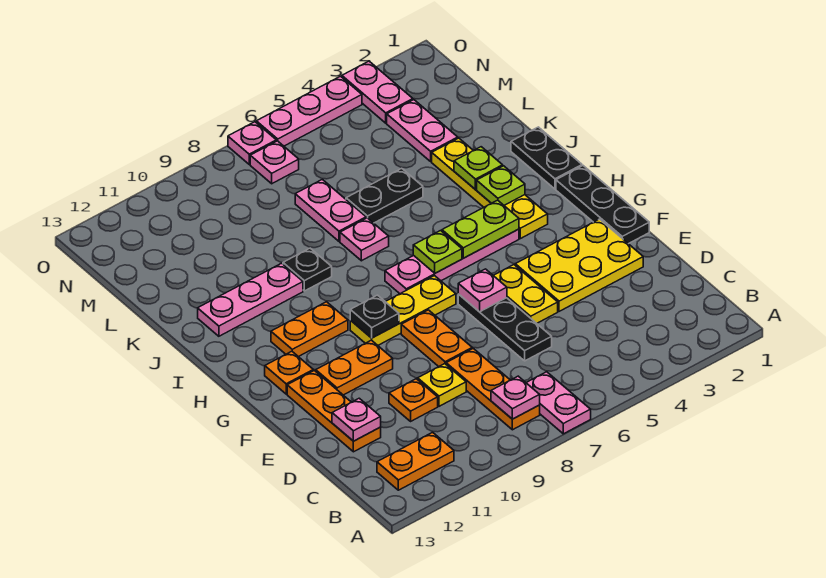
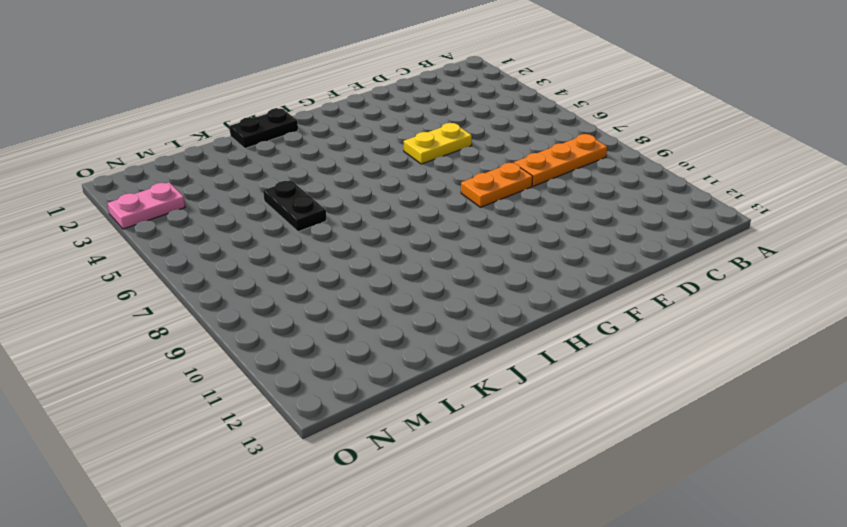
none -> pink plate A7:B7 level 1
none -> orange plate B11:B12 level 1
none -> black plate D6:F6 level 1
none -> yellow plate D9 level 1

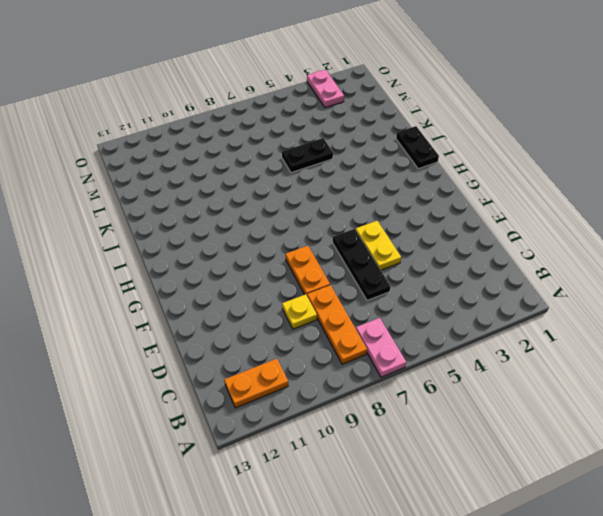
none -> orange plate D10 level 1
none -> orange plate D12:F12 level 1
none -> yellow plate E2:F4 level 1
none -> black plate F1:H1 level 1

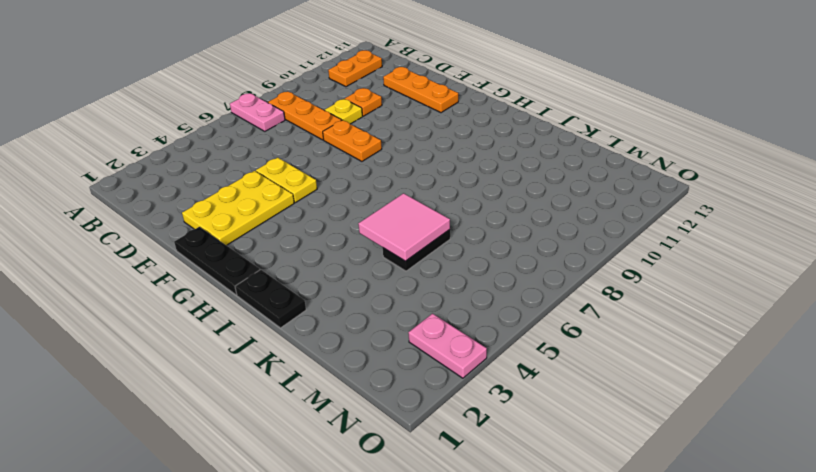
pink tile J5:K6 level 2 -> none
none -> black plate D6:F6 level 1
none -> orange plate F10:F11 level 1
none -> yellow plate G7:G9 level 1
none -> orange plate G12 level 1

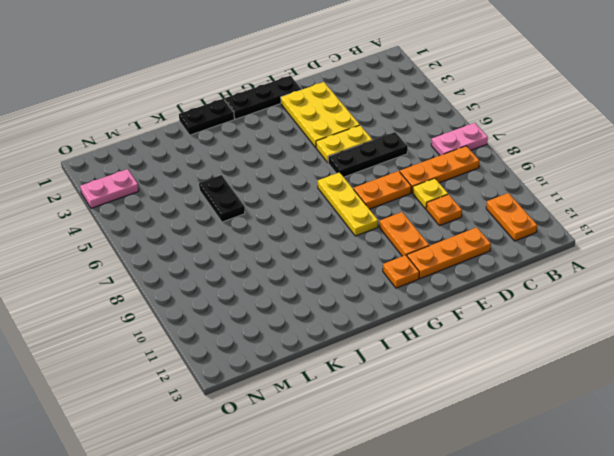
none -> yellow plate H3:K3 level 1
none -> pink plate H4:H7 level 1
none -> orange plate H10:H11 level 1
none -> pink plate J7 level 1

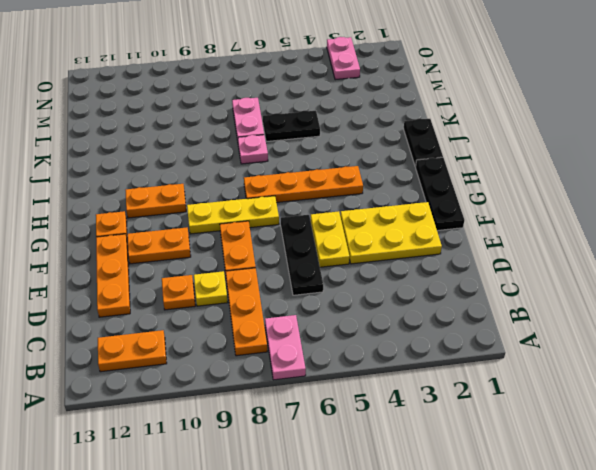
orange plate H4:H7 level 1 -> pink plate H4:H7 level 1
none -> yellow plate H3:K3 level 1
none -> black plate J9 level 1
none -> pink plate J10:J12 level 1
none -> pink plate L3:M3 level 1

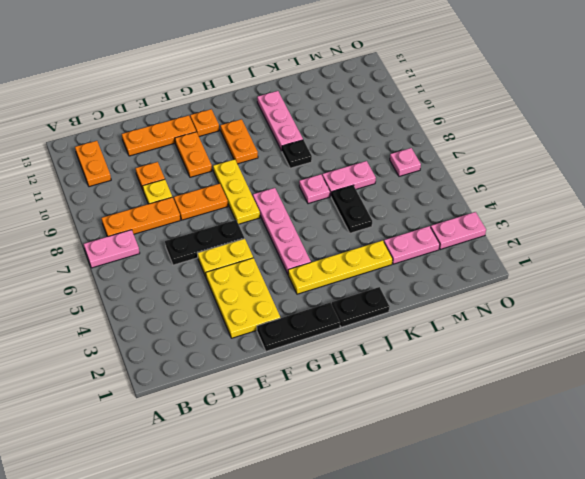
none -> pink plate O4:O6 level 1
none -> pink plate O7 level 1
none -> pink plate B8 level 2
none -> pink plate D12 level 2

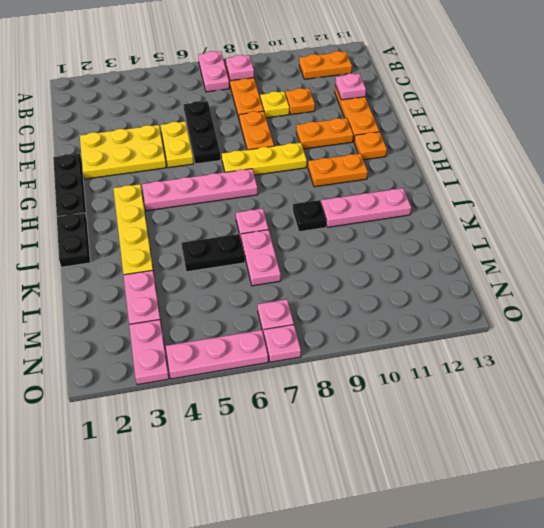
none -> pink plate F6 level 2
none -> black plate G9 level 2
none -> lime plate H4:H5 level 2
none -> lime plate H6 level 2

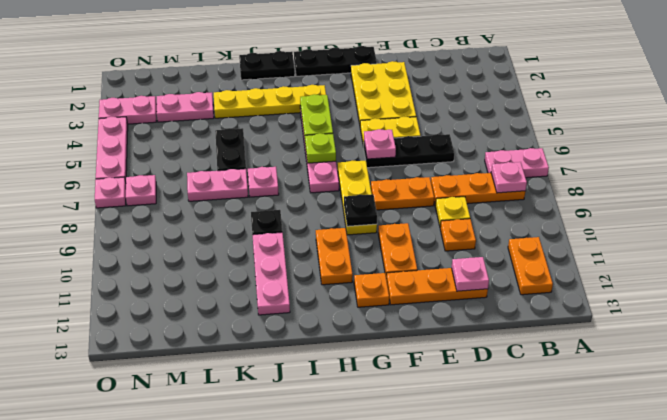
none -> lime plate I3 level 2
none -> lime plate J3 level 2

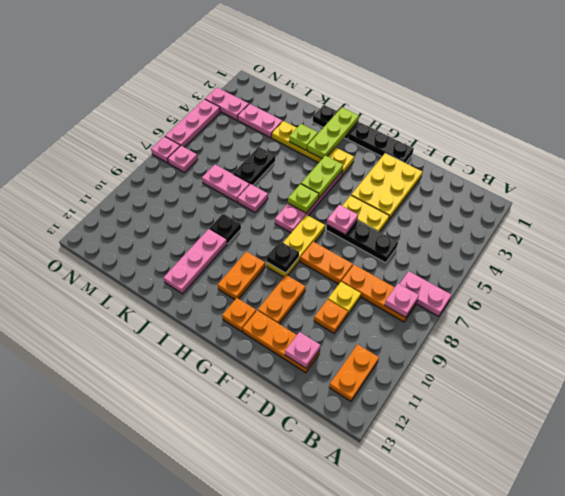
lime plate I1:I3 level 2 -> lime plate I3 level 2

